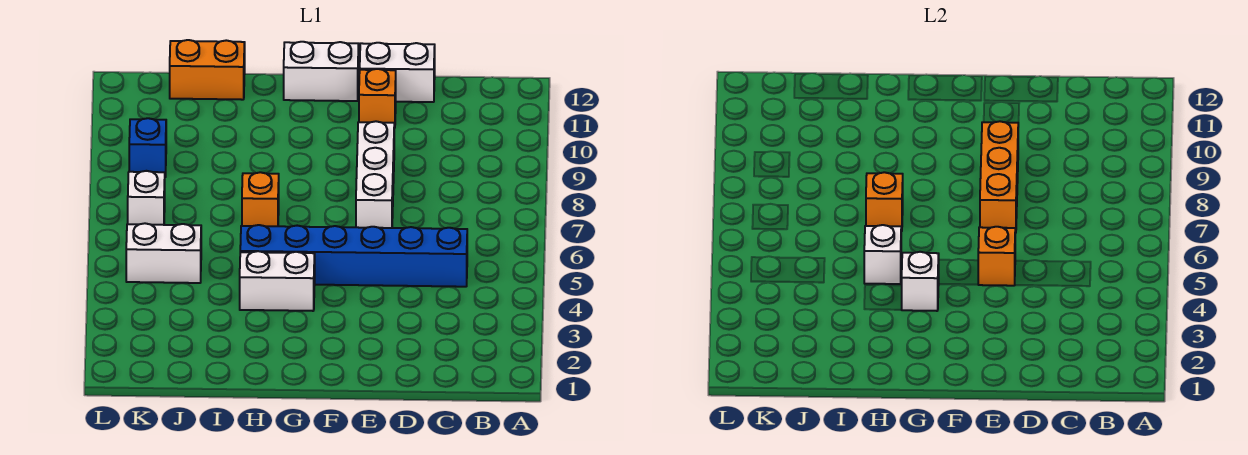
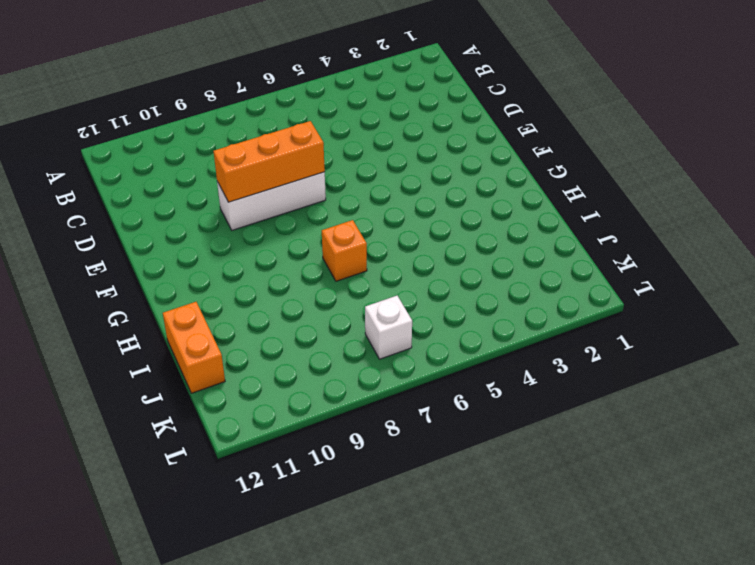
none -> blue brick C5:H5 level 1
none -> white brick D12:E12 level 1
none -> orange brick E11 level 1

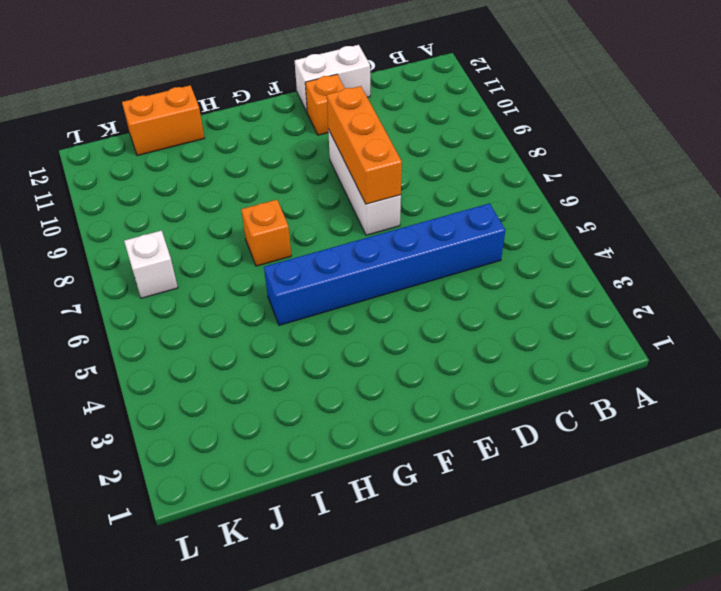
none -> white brick F12:G12 level 1
none -> white brick G4:H4 level 1
none -> white brick J5:K5 level 1

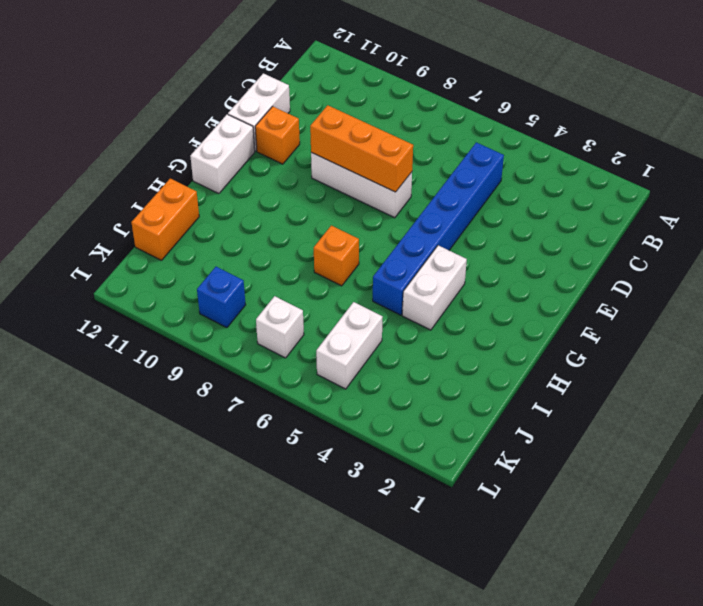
none -> orange brick E5 level 2
none -> white brick G4 level 2
none -> white brick H5 level 2

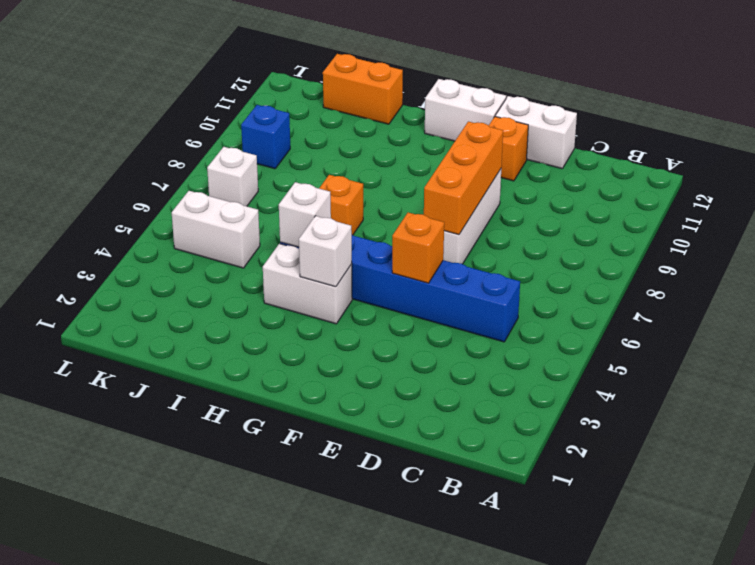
none -> orange brick H7 level 2

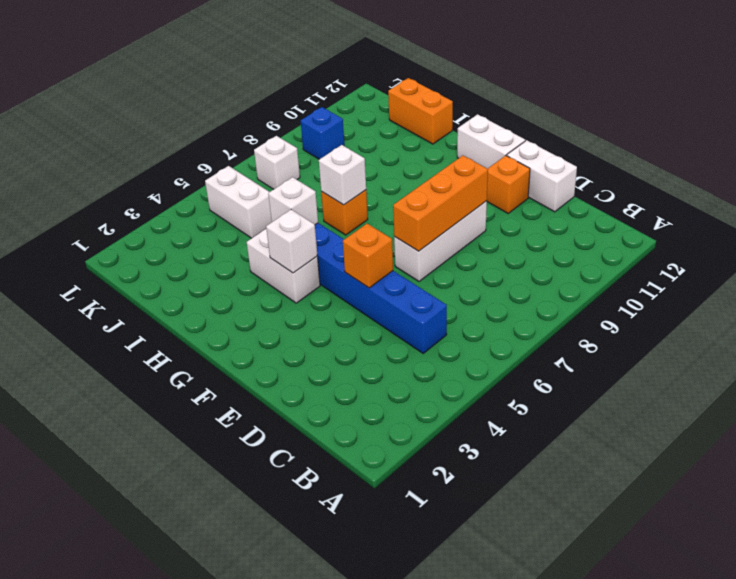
white brick H7 level 2 -> orange brick H7 level 2

